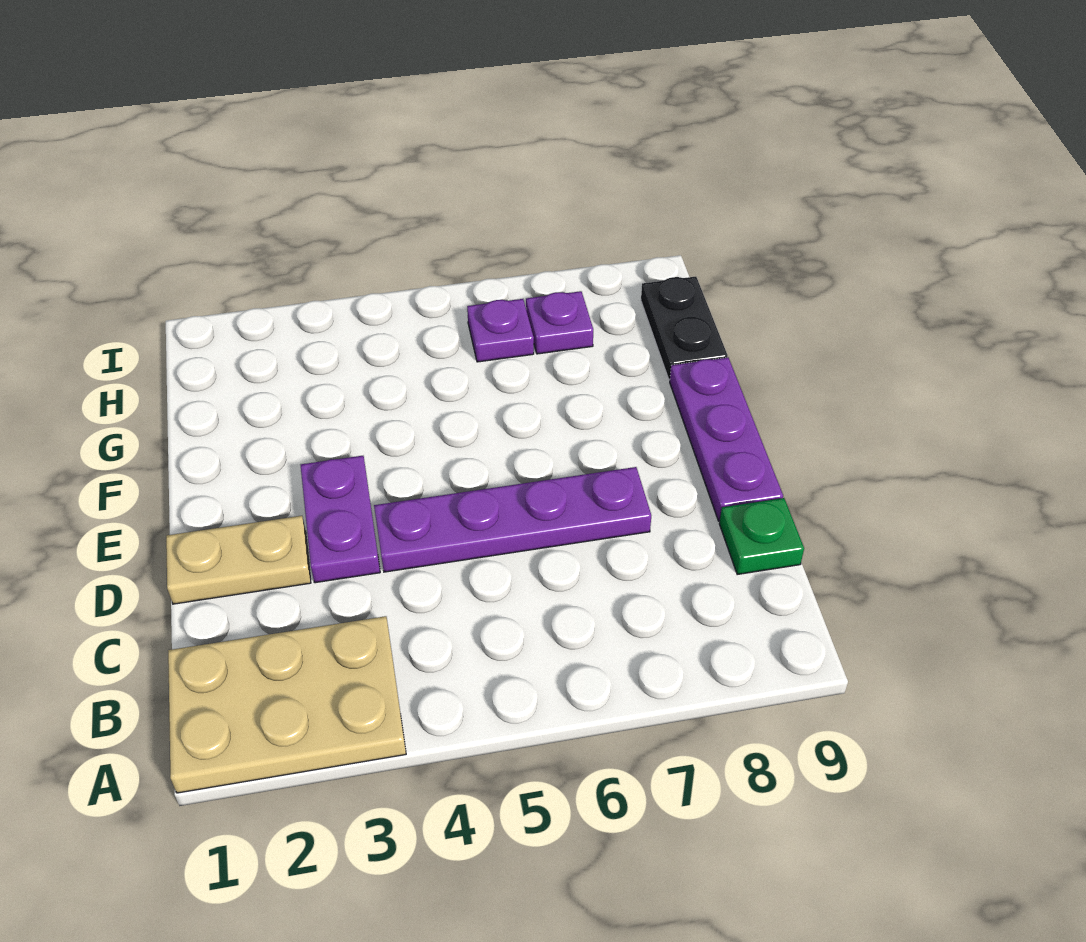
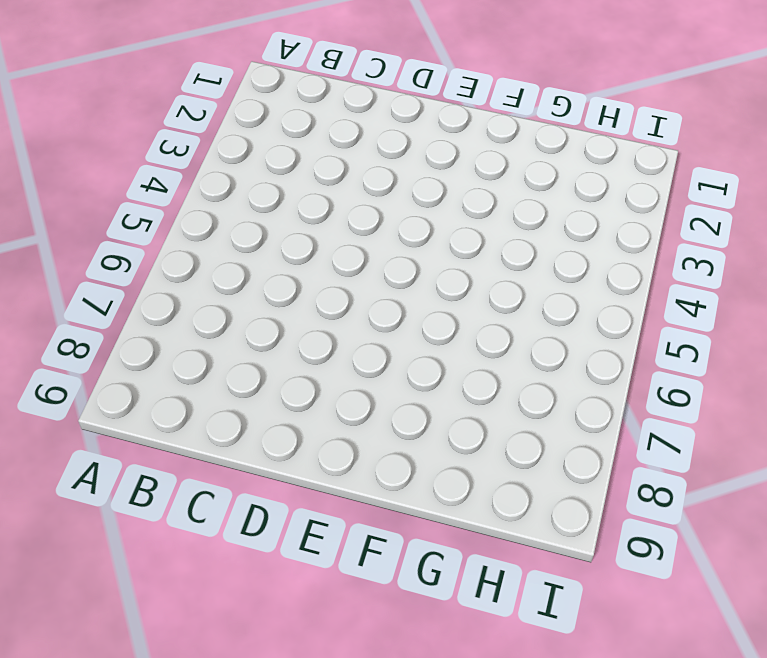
none -> tan plate A1:B3 level 1
none -> green plate C9 level 1

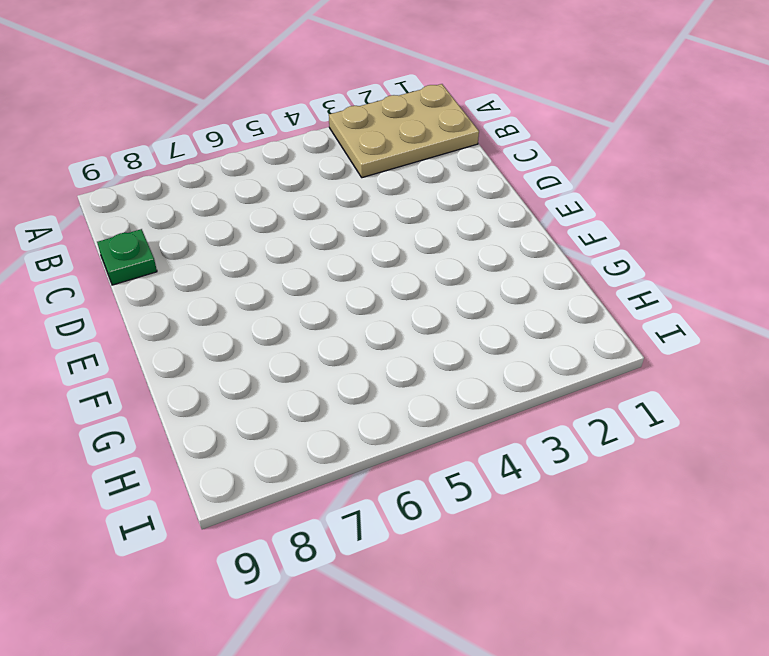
none -> tan plate D1:D2 level 1
none -> purple plate D3:E3 level 1

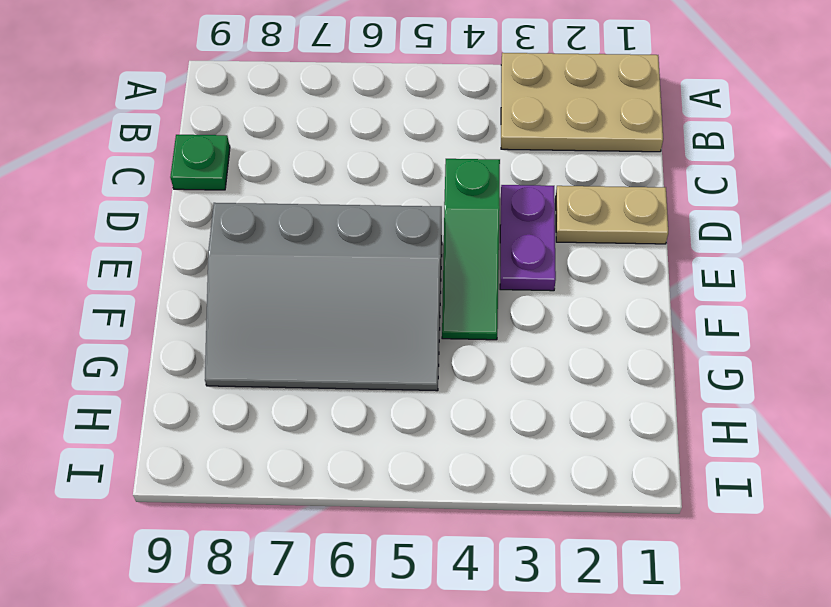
green slope D4:F4 level 1 top D -> purple plate D4:D7 level 1
grey slope E5:G8 level 1 top E -> none
none -> purple plate D9:F9 level 1
none -> black plate G9:H9 level 1

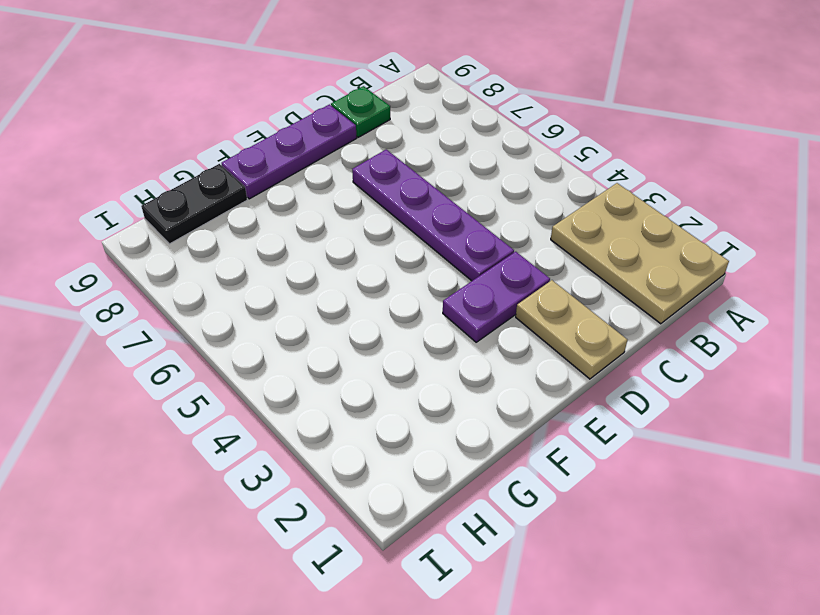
none -> purple plate H6 level 1
none -> purple plate H7 level 1

